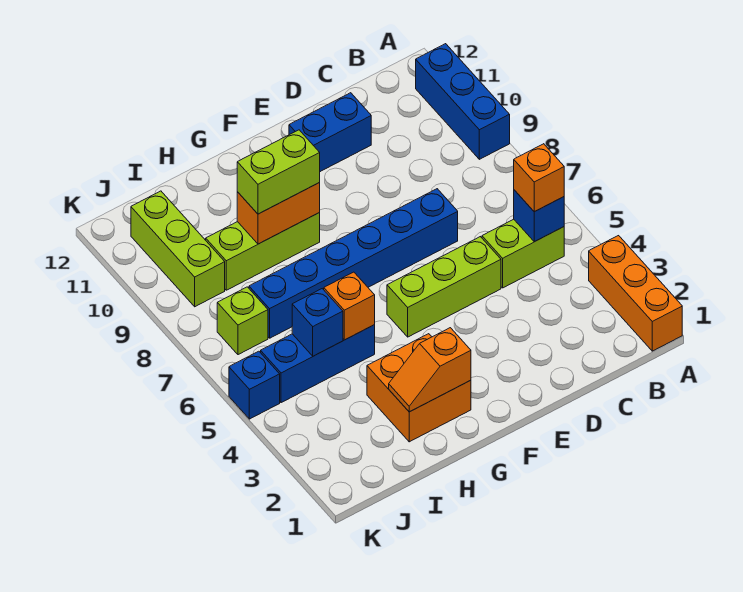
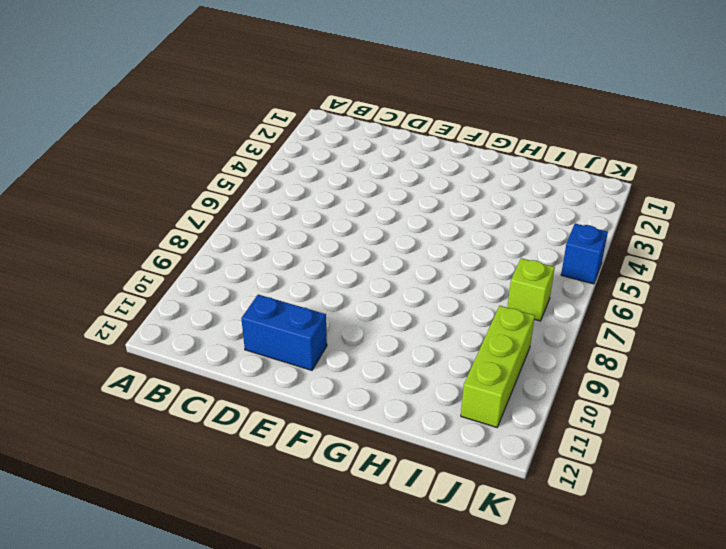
none -> orange brick A1:A3 level 1
none -> blue brick A9:A11 level 1
none -> lime brick B5:C5 level 1

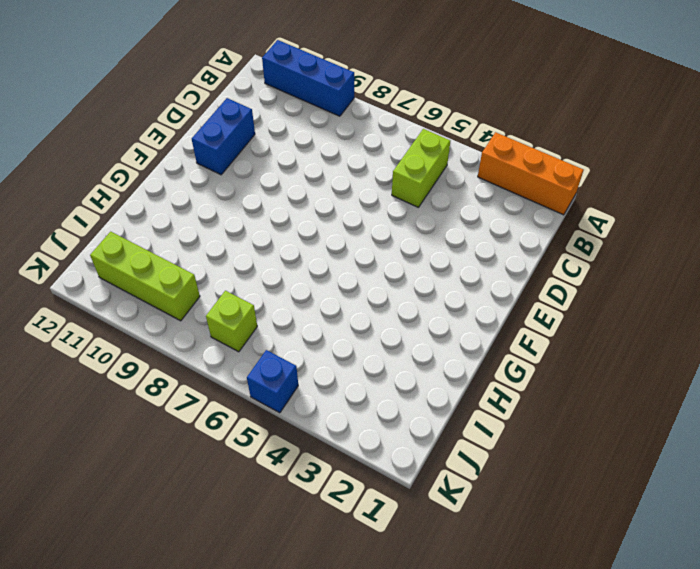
none -> lime brick D5:F5 level 1
none -> blue brick D7:I7 level 1
none -> orange brick G2:H3 level 1

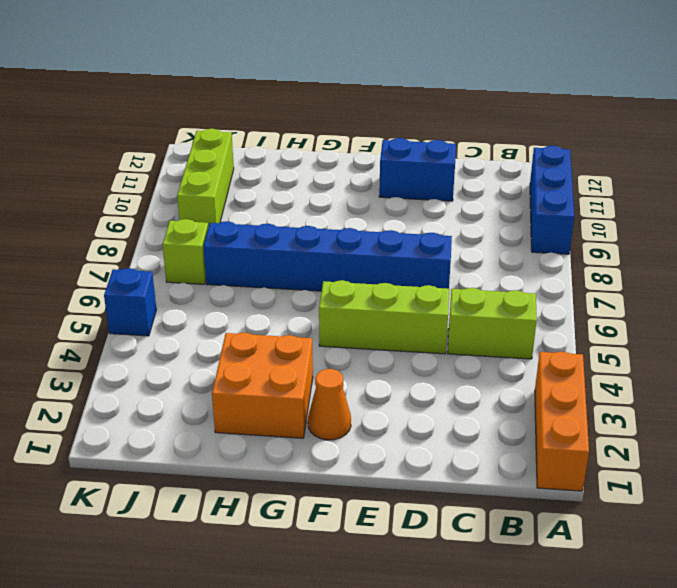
orange cone F2 level 1 -> none
none -> lime brick G9:I9 level 1
none -> blue brick H5:J5 level 1
none -> blue brick B5 level 2

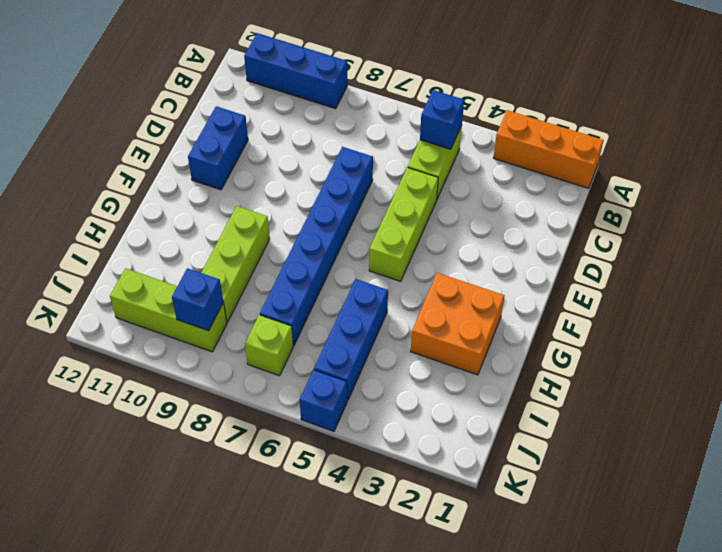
blue brick J9 level 2 -> blue brick I5 level 2
none -> orange slope G2:H2 level 2 top G
none -> orange brick G9:H9 level 2
none -> orange brick H5 level 2

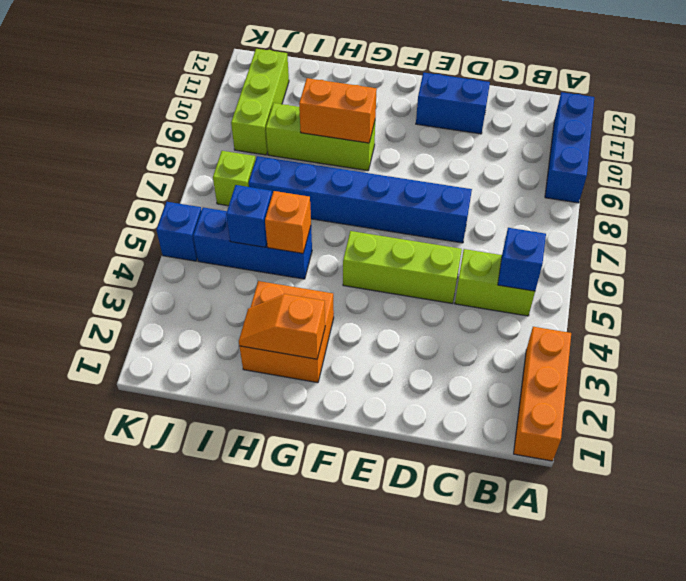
none -> orange brick B5 level 3
none -> lime brick G9:H9 level 3

